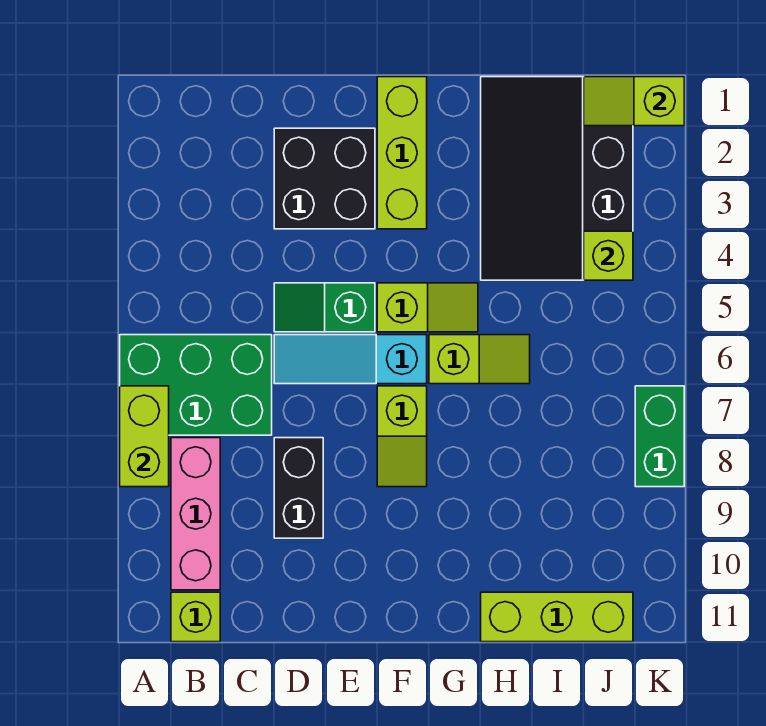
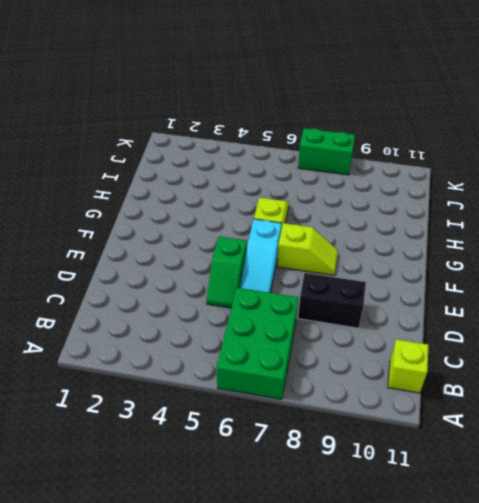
none -> pink brick B8:B10 level 1
none -> black brick D2:E3 level 1
none -> lime brick F1:F3 level 1

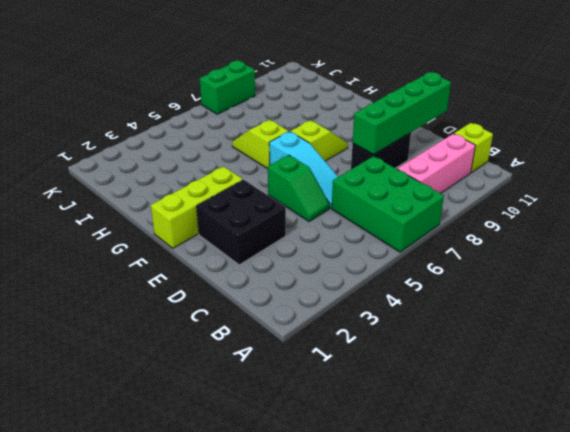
green brick D8:D11 level 2 -> none
none -> lime slope F5:G5 level 1 top F
none -> black slope H1:J4 level 1 top J
none -> lime brick H11:J11 level 1

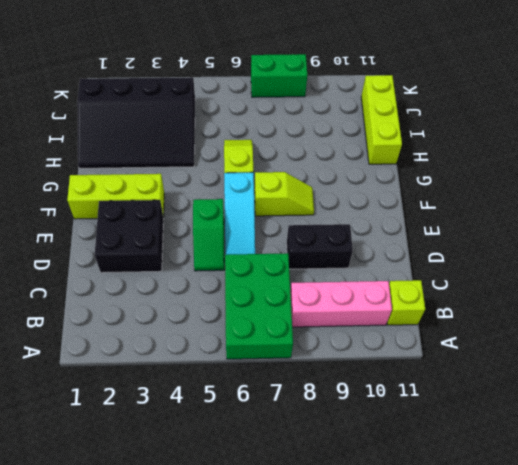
none -> lime slope F5:G5 level 1 top F
none -> lime brick A7:A8 level 2
none -> lime slope J1:K1 level 2 top K

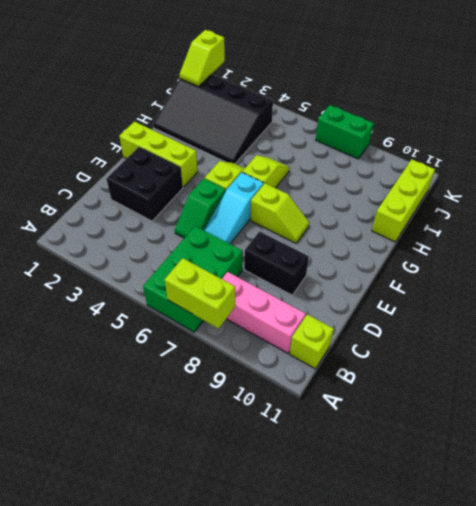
none -> lime brick J4 level 2

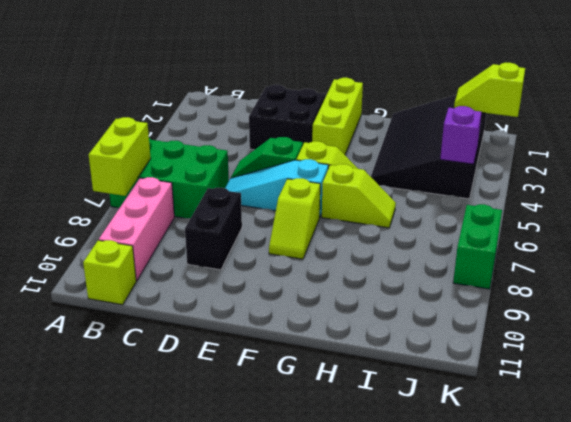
purple brick J4 level 2 -> lime brick J4 level 2
none -> lime brick H11:J11 level 1

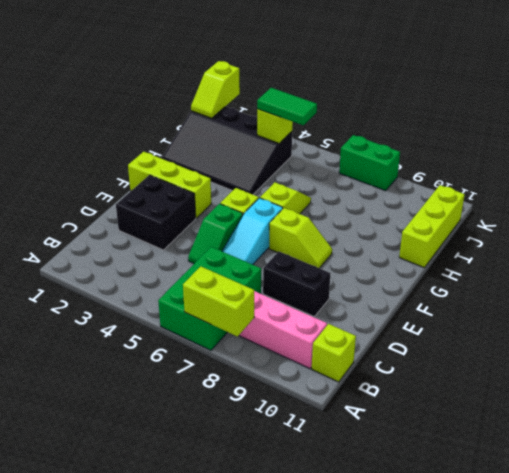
green tile J4:J5 level 3 -> none

